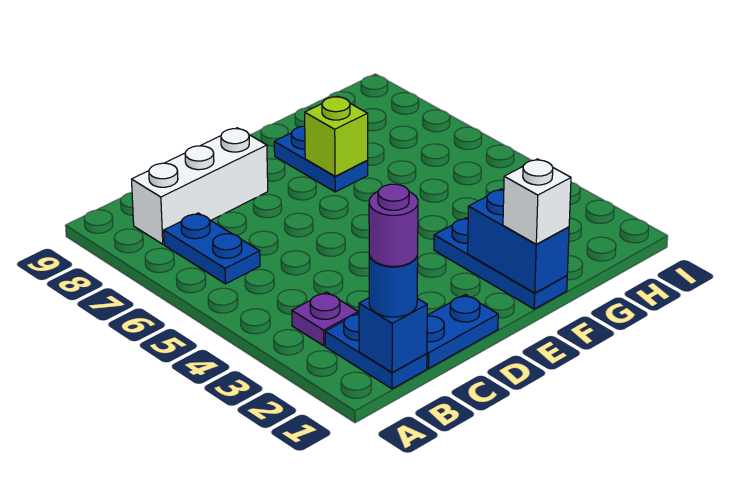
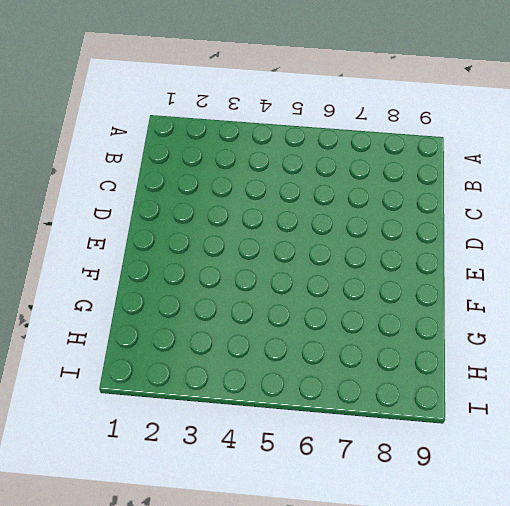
none -> blue plate B1:B2 level 1
none -> purple plate B3 level 1
none -> blue plate B6:B7 level 1

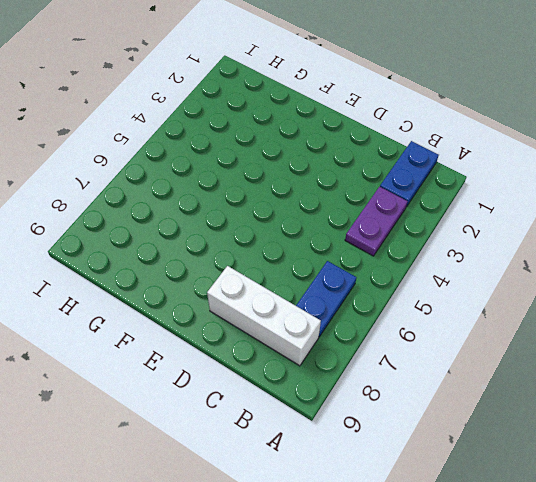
purple plate B3:B4 level 1 -> purple plate B3 level 1
none -> blue plate C1:D1 level 1
none -> blue plate F1:F3 level 1
none -> blue plate F7:F8 level 1

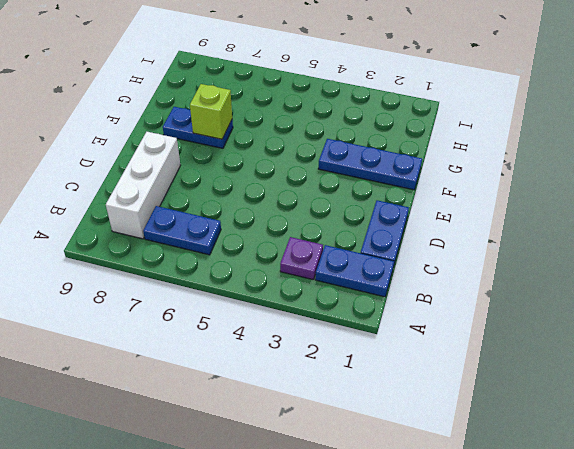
none -> blue brick B1 level 2
none -> blue brick F1:F2 level 2
none -> blue round brick B1 level 3

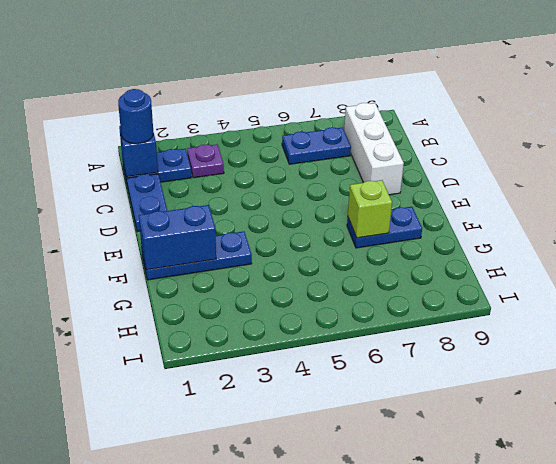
none -> white brick F1 level 3
none -> purple round brick B1 level 4

